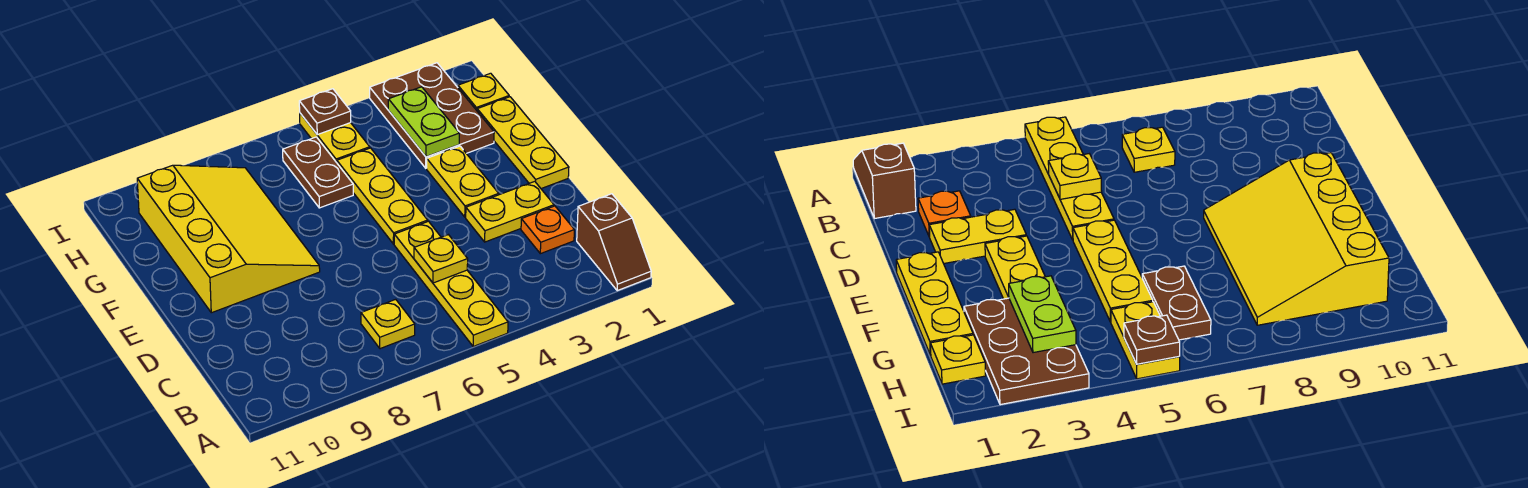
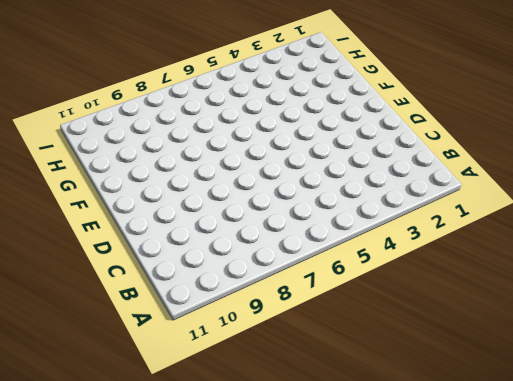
none -> brown slope A1:B1 level 1 top B
none -> yellow plate A5:D5 level 1
none -> yellow plate B7 level 1

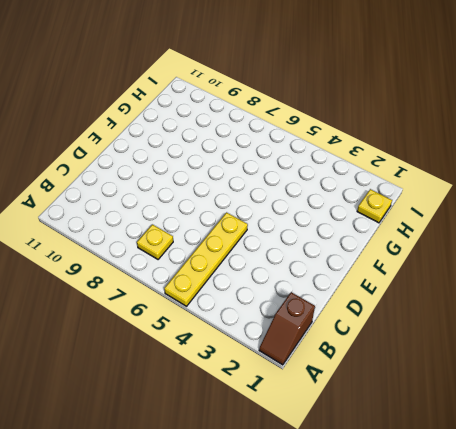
none -> orange plate C2 level 1
none -> yellow plate D2:D3 level 1
none -> yellow plate E1:G1 level 1

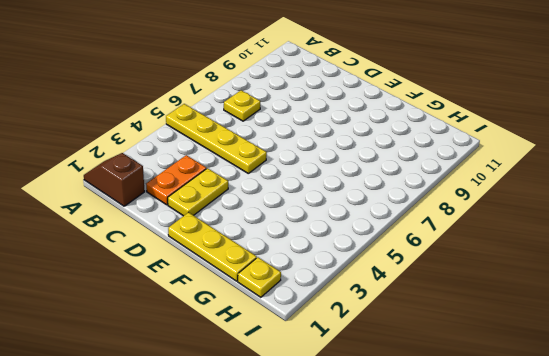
orange plate C2:C3 level 1 -> orange plate C2 level 1
none -> yellow plate E3:F3 level 1
none -> yellow plate E5:G5 level 1
none -> yellow slope E8:H10 level 1 top 10

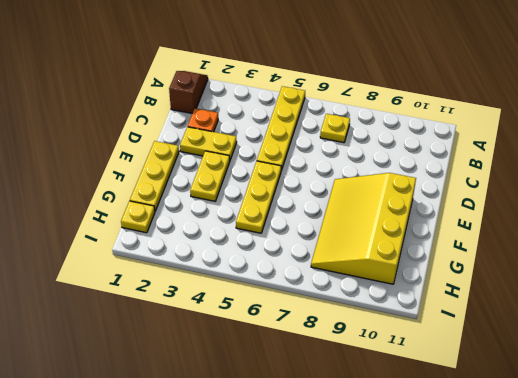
none -> brown plate G2:I3 level 1
none -> brown plate G6:H6 level 1
none -> yellow plate H5:I5 level 1

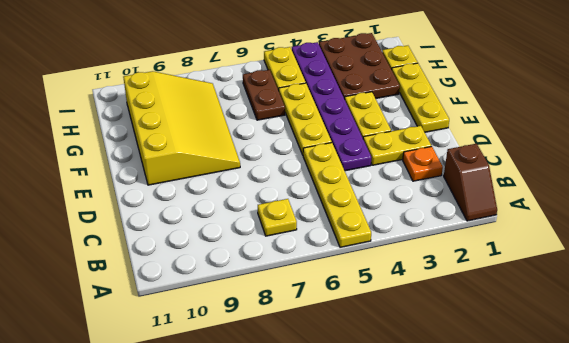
purple plate D4:I4 level 1 -> none
none -> yellow plate C5 level 2
none -> lime plate G3:H3 level 2
none -> brown plate I5 level 2

